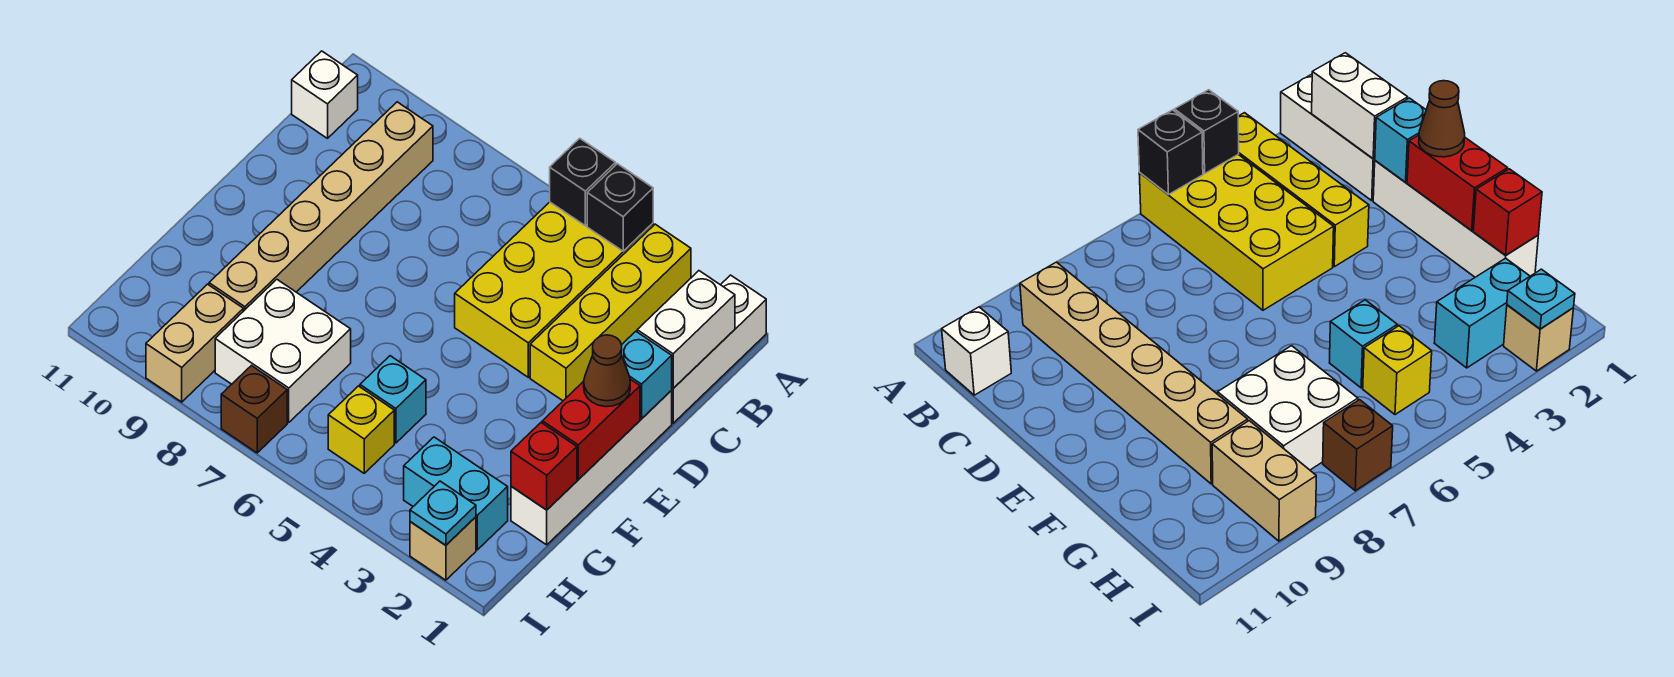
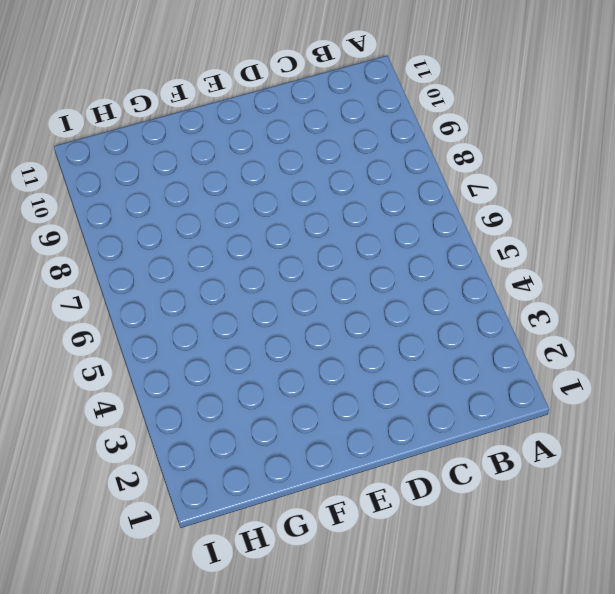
none -> white brick A1:C1 level 1
none -> yellow brick A3:D3 level 1
none -> yellow brick A4:D5 level 1

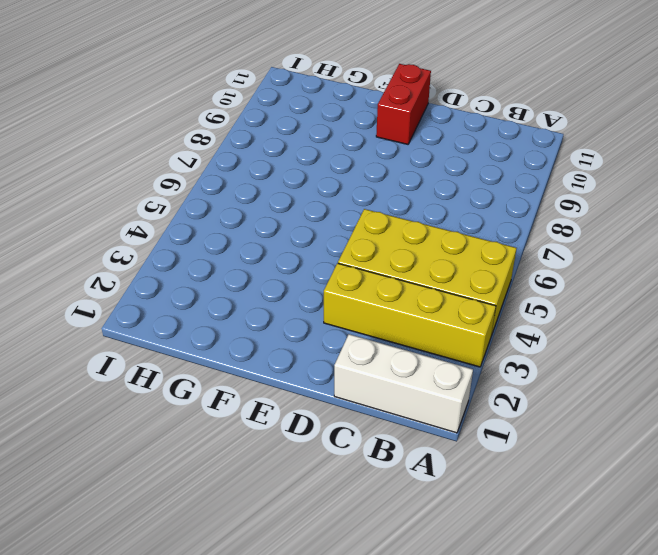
red brick E10:E11 level 1 -> red brick E1:F1 level 2
none -> tan brick B9:G9 level 1
none -> white brick B11 level 1
none -> white brick D1:G1 level 1

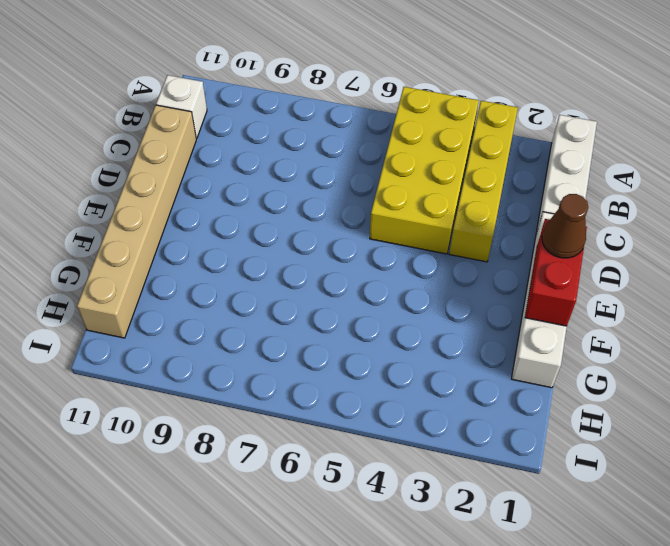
tan brick C11:H11 level 1 -> tan brick B9:G9 level 1
none -> cyan brick G5 level 1
none -> white brick G7:H8 level 1
none -> cyan brick H2:H3 level 1

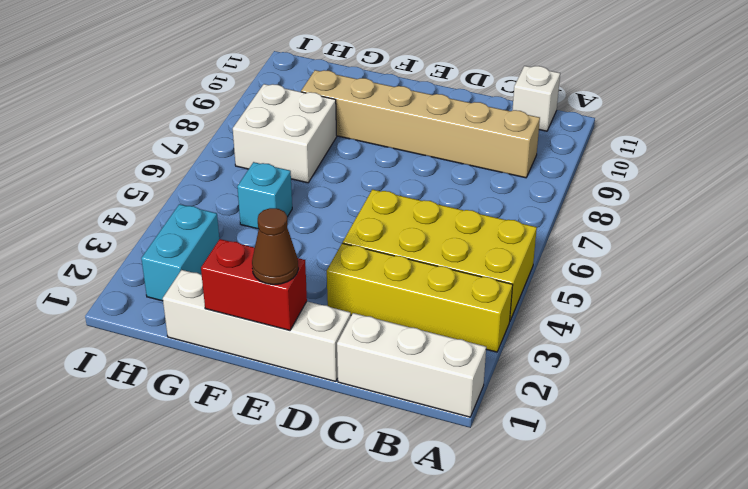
none -> yellow brick H5 level 1
none -> tan brick H9:I9 level 1
none -> tan brick I2 level 1

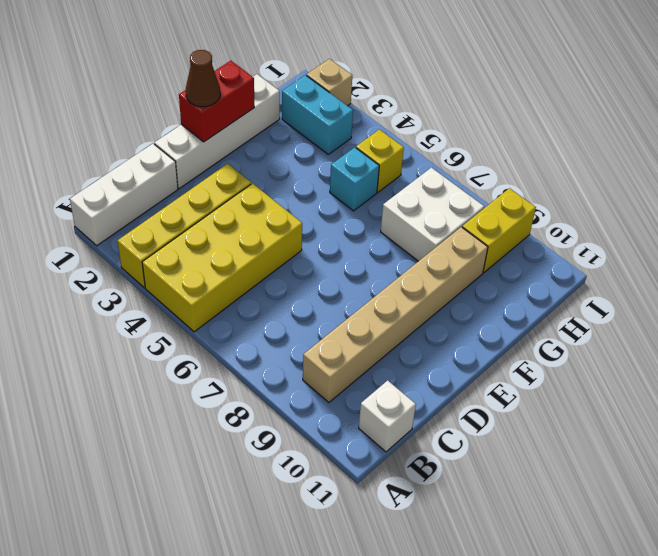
yellow brick H9:I9 level 1 -> tan brick H9:I9 level 1
none -> brown brick I7 level 1
none -> black brick A4 level 2
none -> black brick A5 level 2

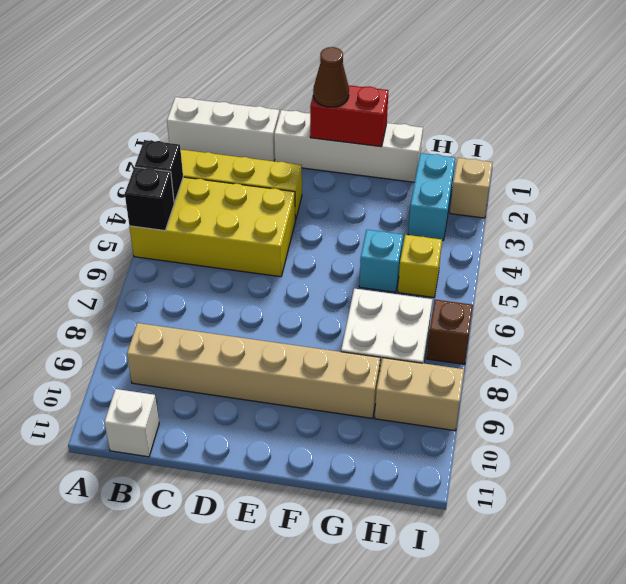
none -> white brick B1:C1 level 2
none -> cyan brick D1 level 2
none -> red brick G1 level 2

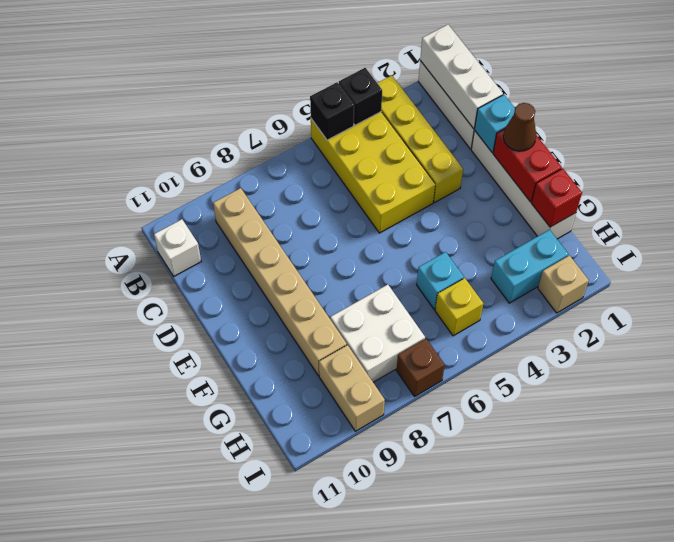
white brick A1:C1 level 2 -> white brick B1:C1 level 2
none -> cyan plate I2 level 2

